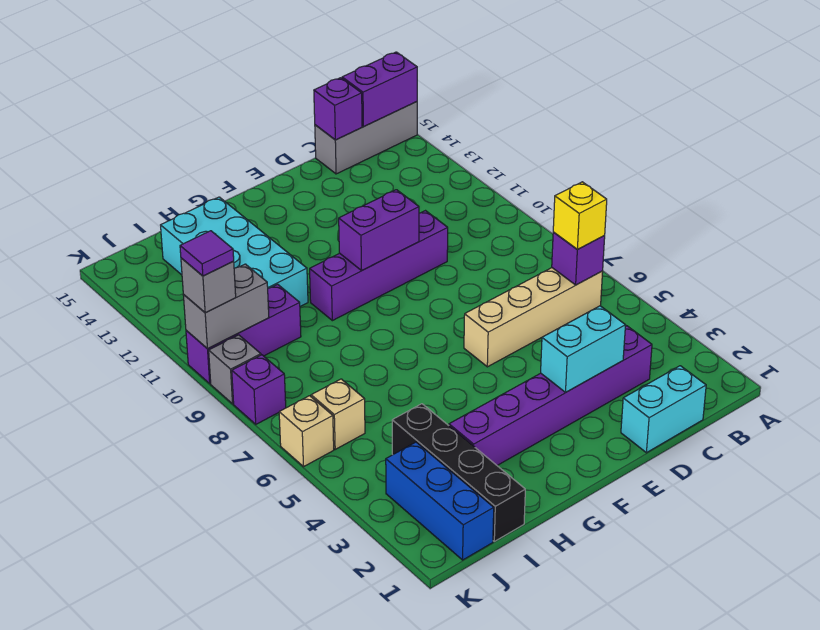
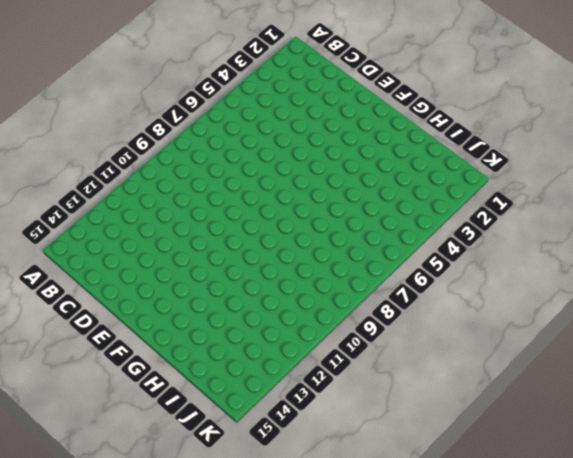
none -> grey brick A15:C15 level 1
none -> tan brick B6:E6 level 1
none -> cyan brick C1:D1 level 1

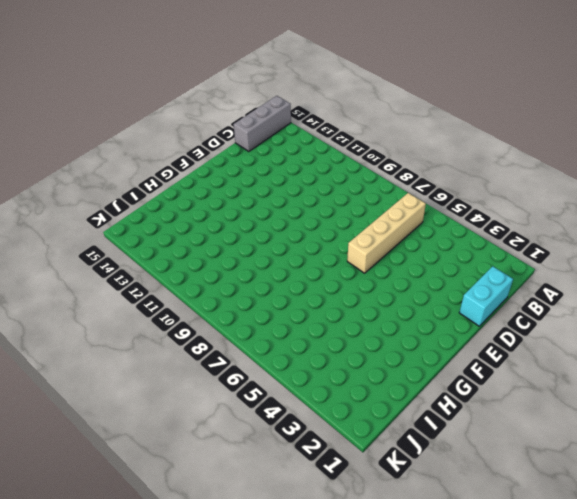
none -> purple brick C3:H3 level 1
none -> purple brick D10:G10 level 1
none -> cyan brick H11:I14 level 1

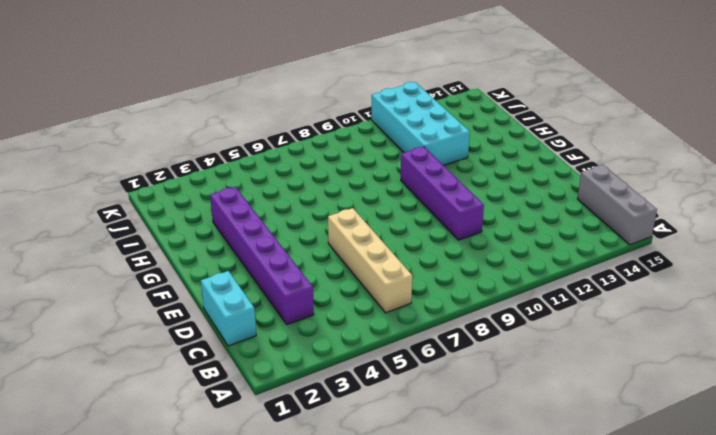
cyan brick H11:K12 level 1 -> cyan brick H11:I14 level 1
none -> black brick I1:I4 level 1
none -> purple brick I10:K10 level 1
none -> blue brick J1:J3 level 1

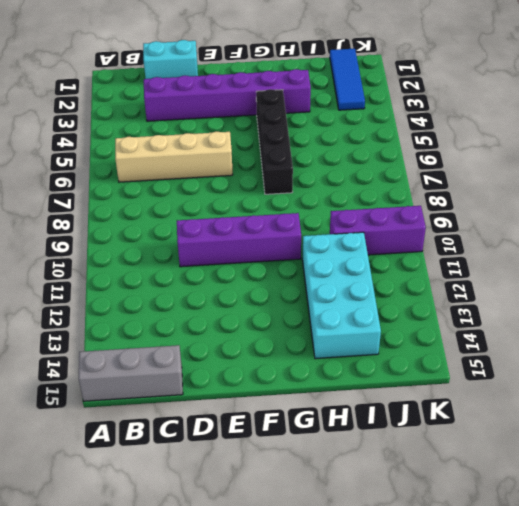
black brick G4:G7 level 1 -> black brick I1:I4 level 1
blue tile J1:J3 level 1 -> blue brick J1:J3 level 1
none -> tan brick J6 level 1
none -> tan brick K6 level 1
none -> purple brick K8 level 1

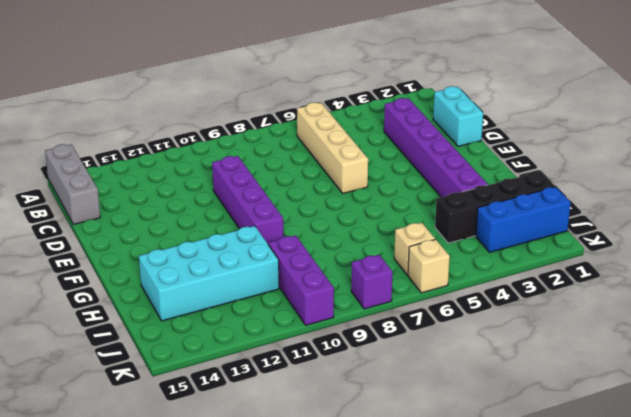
none -> grey brick K9 level 1
none -> purple brick A15:B15 level 2
none -> purple brick B6 level 2

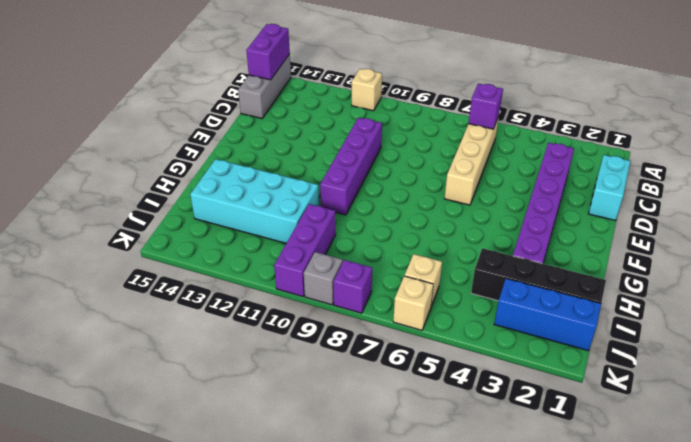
tan brick A11 level 1 -> none
none -> purple brick C15 level 2
none -> cyan brick D3:E3 level 2
none -> purple brick E10:F10 level 2

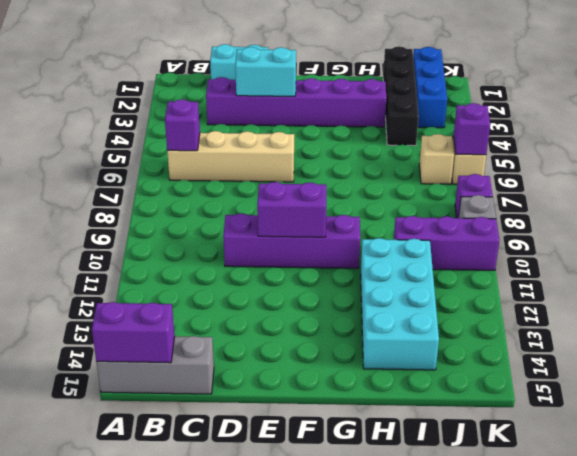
purple brick K6 level 2 -> purple brick C15 level 2
none -> grey brick J10:K10 level 2
none -> yellow brick B6 level 3
none -> grey brick K10 level 3

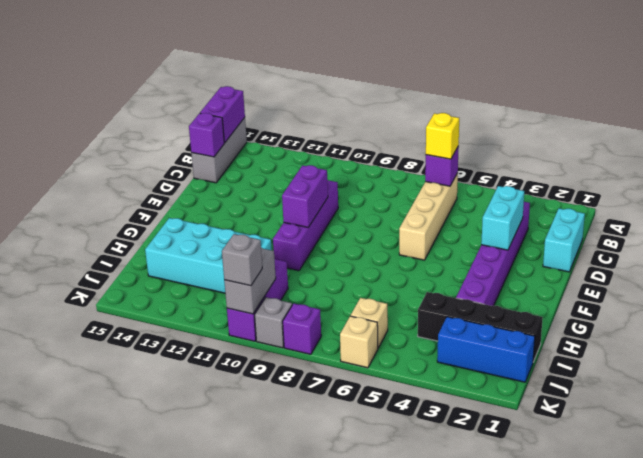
none -> purple tile K10 level 4

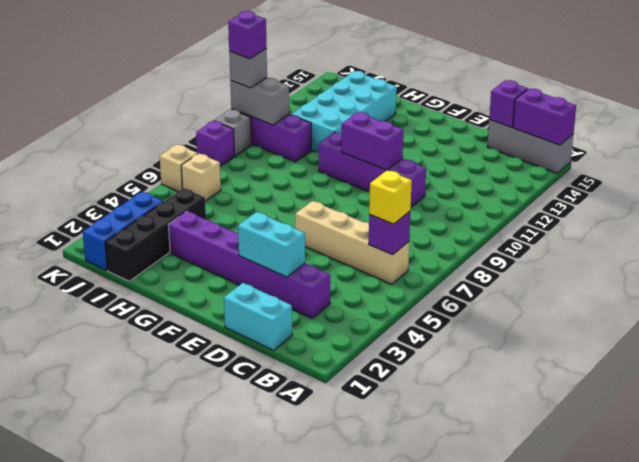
purple brick K10 level 4 -> purple tile K10 level 4

